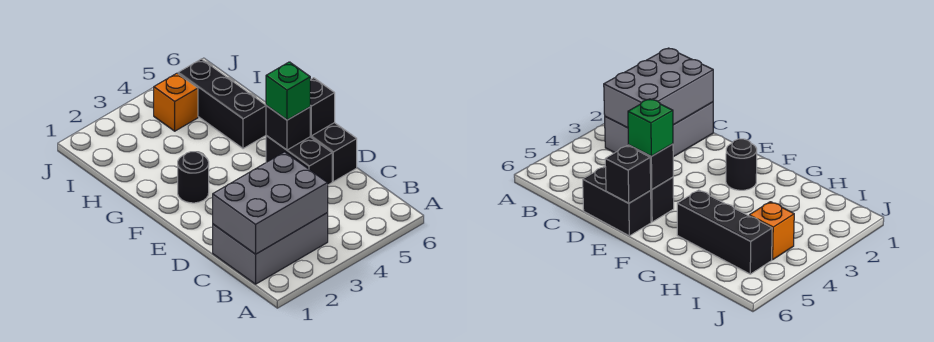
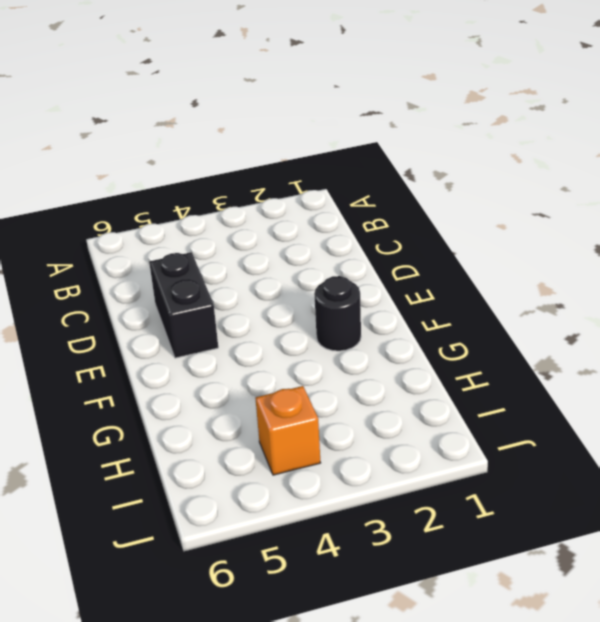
none -> grey brick B1:C3 level 1
none -> black brick D6:E6 level 1

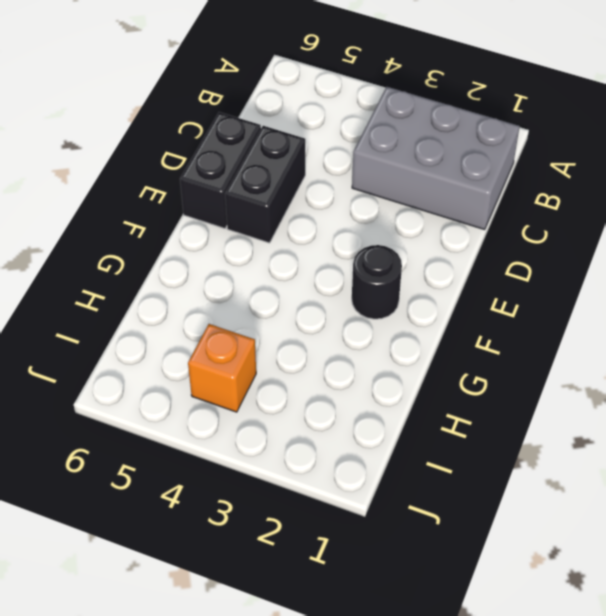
none -> black brick G5:I5 level 1
none -> grey brick B1:C3 level 2

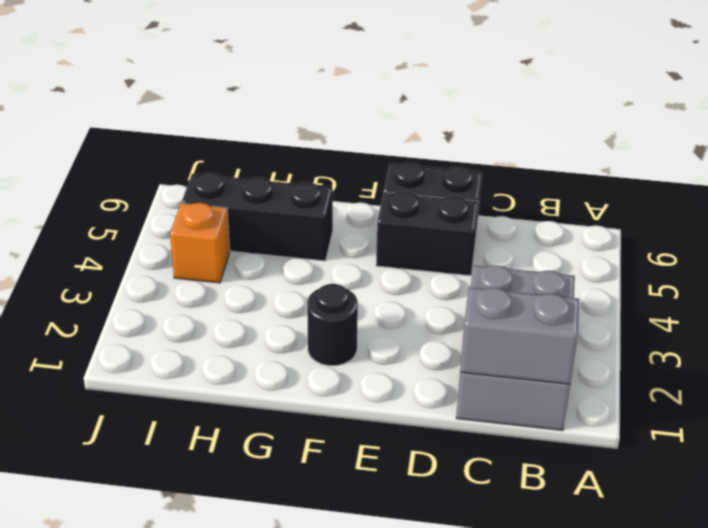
grey brick B1:C1 level 2 -> grey brick B1:C3 level 2
none -> black brick E5 level 2
none -> black brick E6 level 2

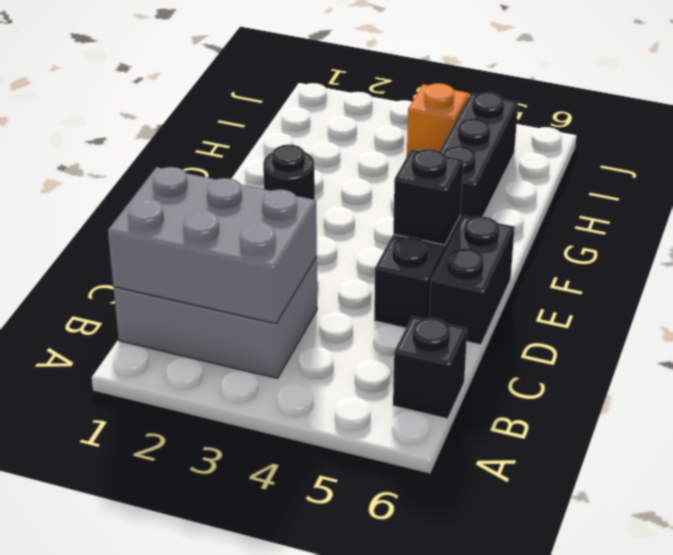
black brick B6 level 1 -> black brick E6 level 2
none -> green brick E5 level 3

